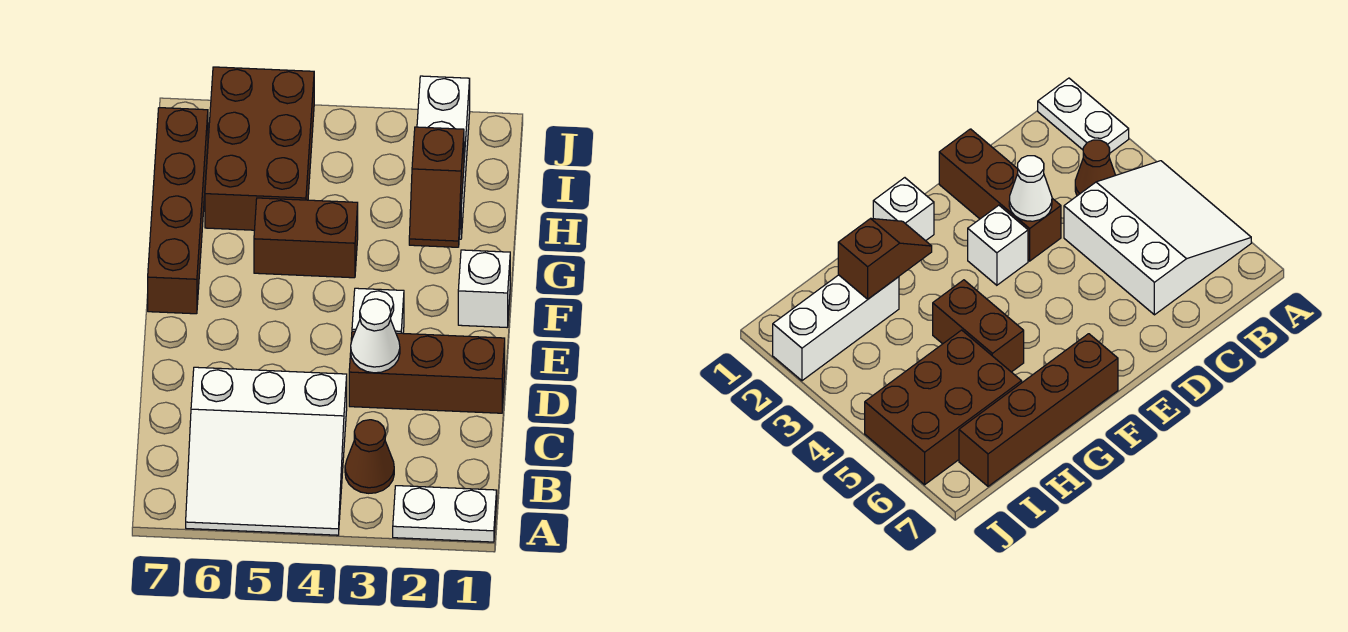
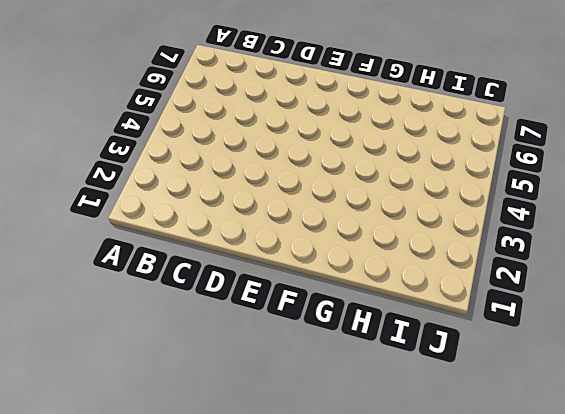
none -> white plate A1:A2 level 1
none -> white slope A4:C6 level 1 top C
none -> brown cone B3 level 1

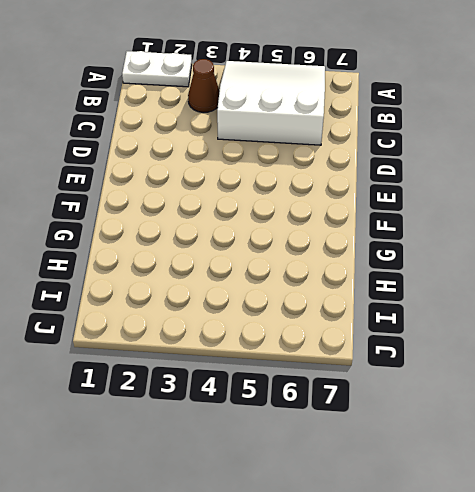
none -> brown brick D1:D3 level 1
none -> white brick E3 level 1
none -> white brick F1 level 1

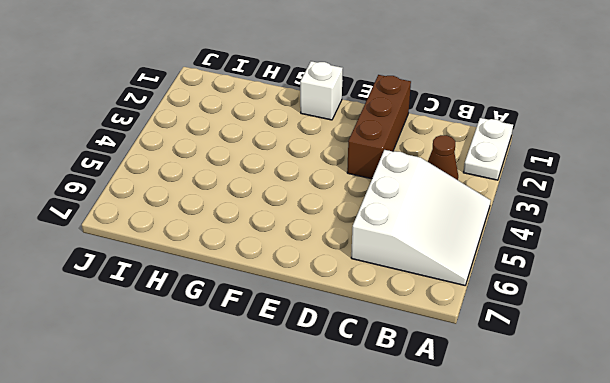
none -> white brick E3 level 1
none -> brown brick F7:I7 level 1
none -> brown brick G4:G5 level 1

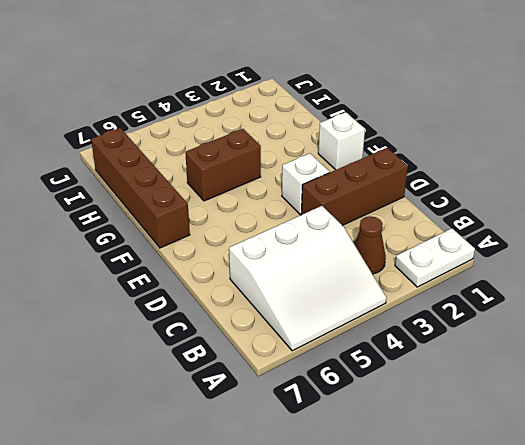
none -> white brick H2:J2 level 1
none -> brown brick H5:J6 level 1
none -> white cone D3 level 2

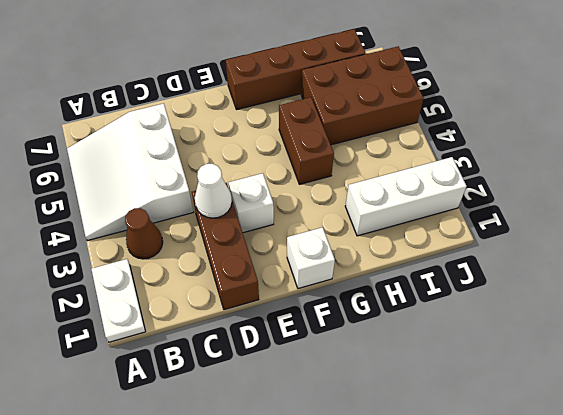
none -> brown slope G2:H2 level 2 top H

